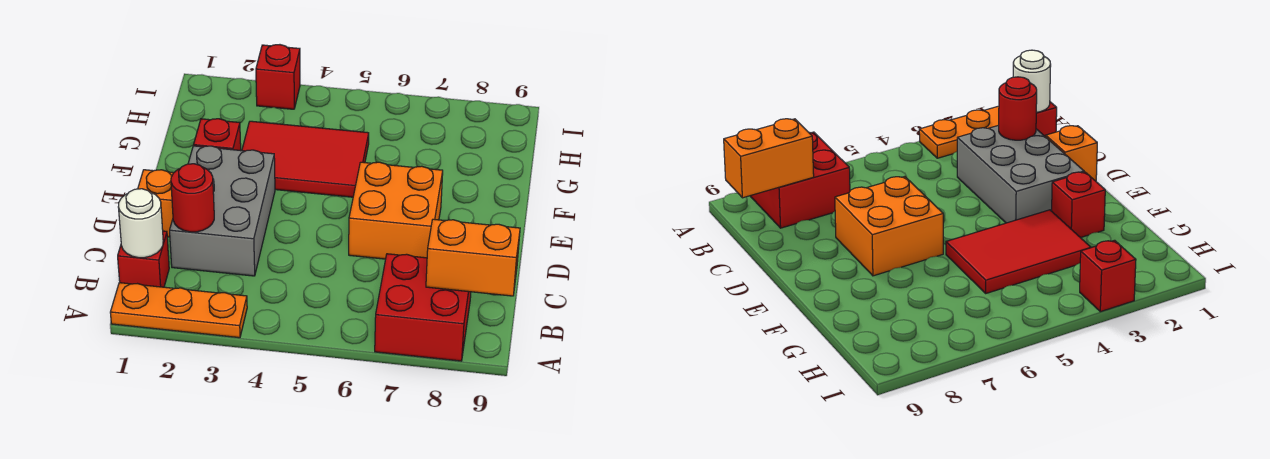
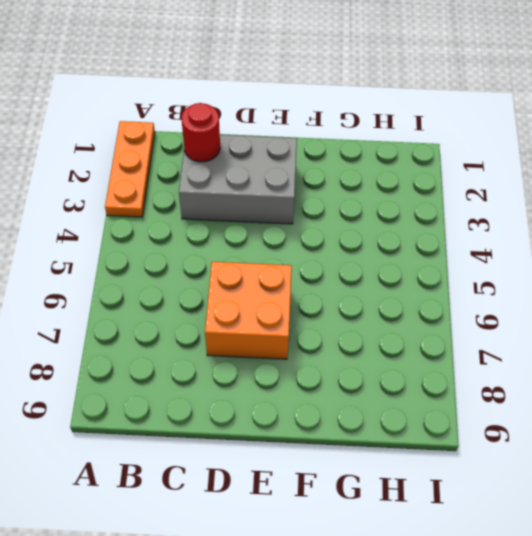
none -> red brick A7:B8 level 1
none -> red brick B1 level 1
none -> orange brick D1 level 1

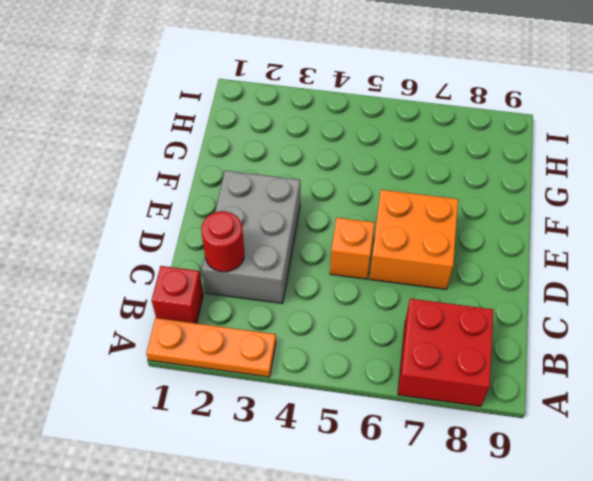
orange brick D5 level 1 -> orange brick D1 level 1
none -> red brick F2 level 1
none -> red tile F3:G5 level 1
none -> red brick I3 level 1

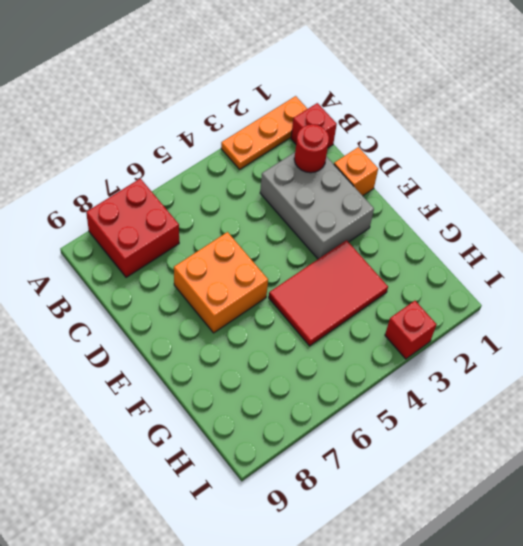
none -> red brick F2 level 1
none -> white round brick B1 level 2
none -> orange brick B8:B9 level 2

